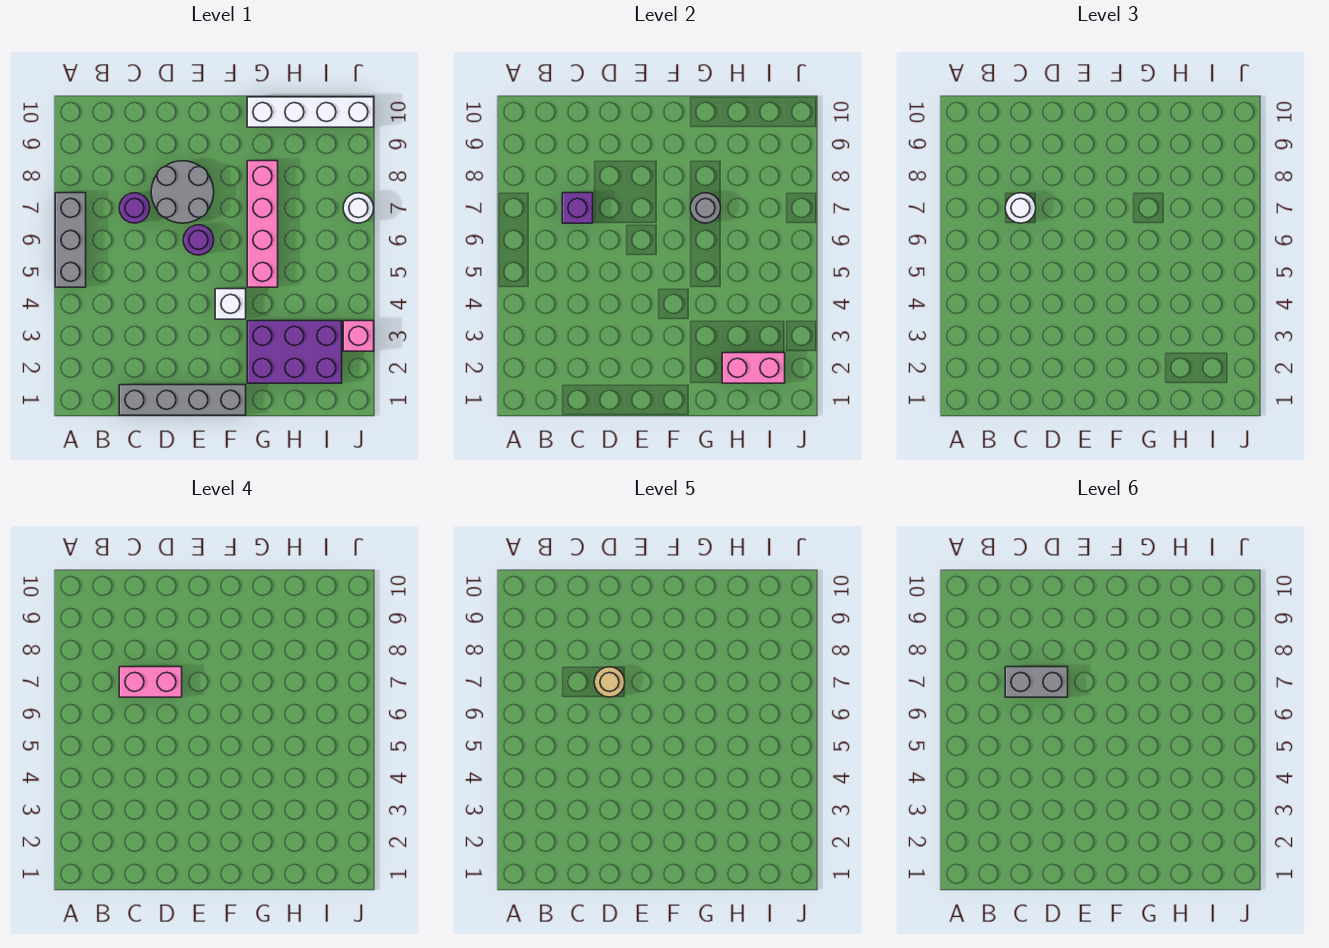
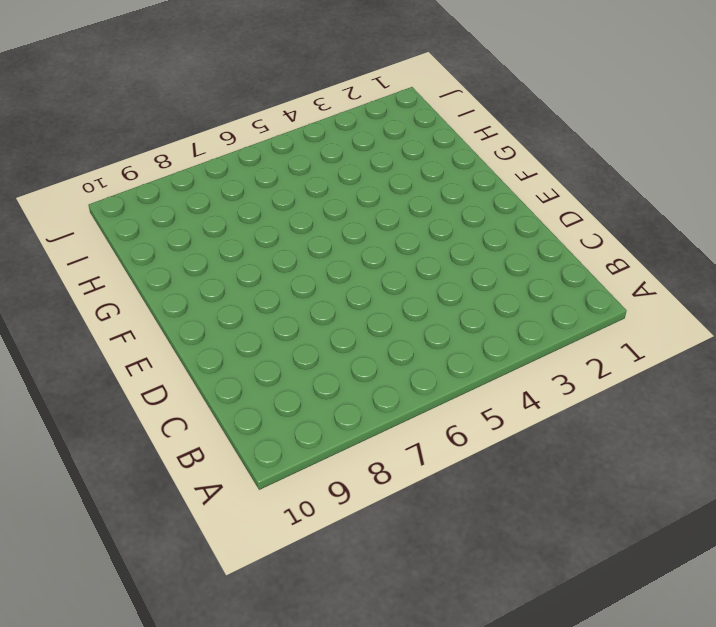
none -> grey brick A5:A7 level 1
none -> grey brick C1:F1 level 1
none -> purple round brick C7 level 1

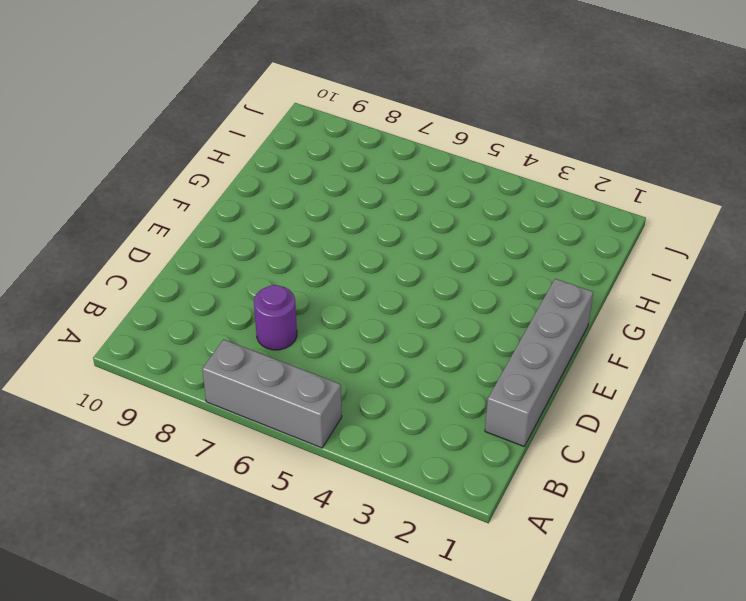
none -> grey round brick D7:E8 level 1
none -> purple round brick E6 level 1
none -> white brick F4 level 1

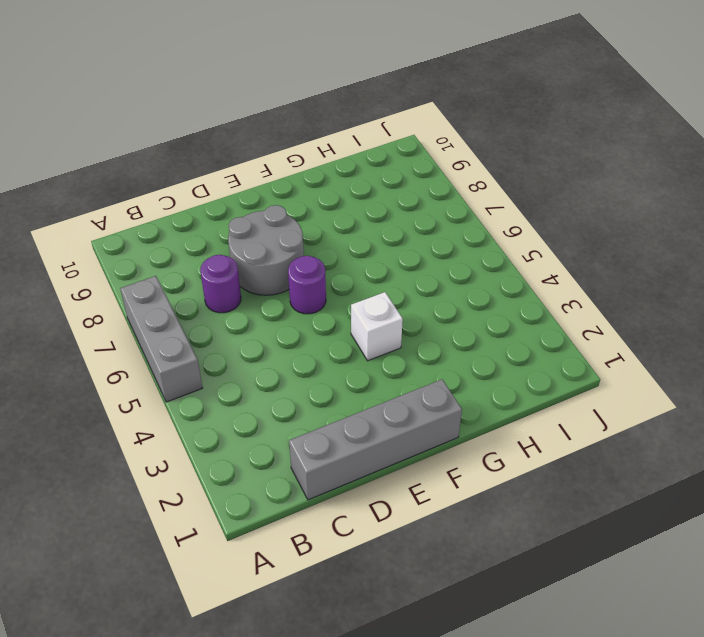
none -> purple brick G2:I3 level 1
none -> pink brick G5:G8 level 1
none -> white brick G10:J10 level 1

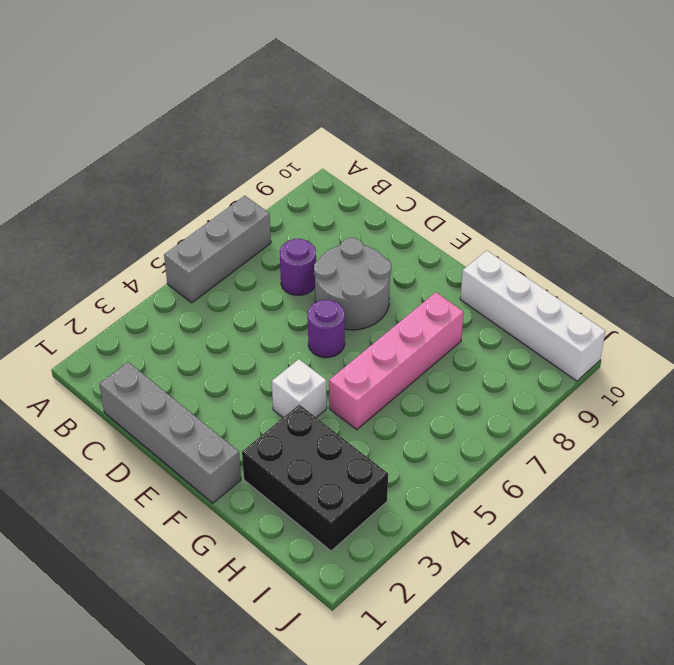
black brick G2:I3 level 1 -> purple brick G2:I3 level 1
none -> pink brick J3 level 1
none -> white round brick J7 level 1
none -> purple brick C7 level 2

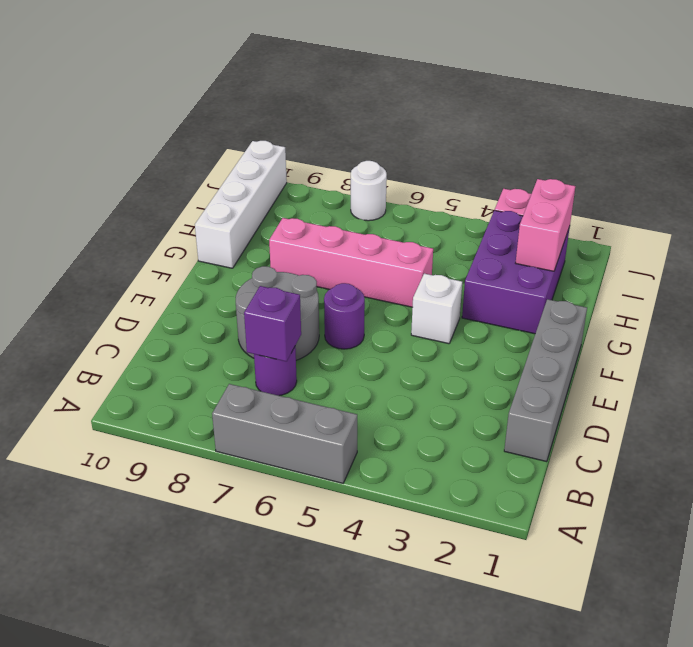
none -> grey round brick G7 level 2
none -> white round brick C7 level 3
none -> pink brick C7:D7 level 4

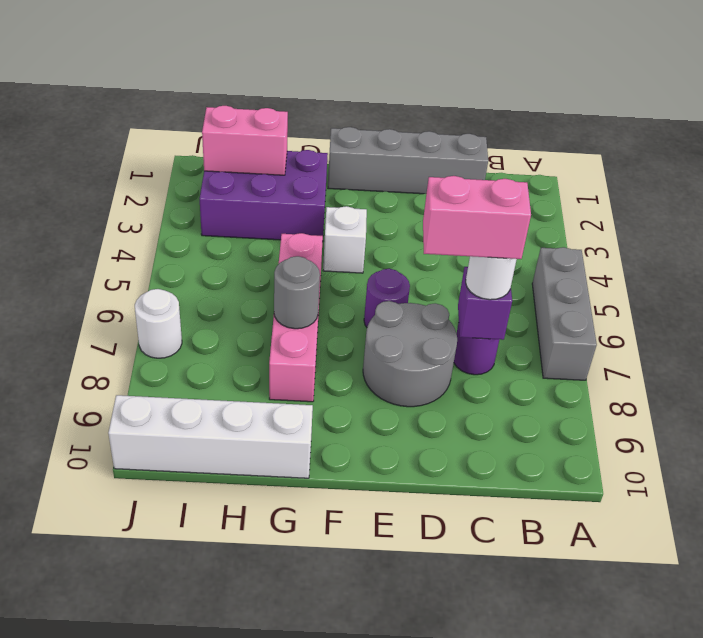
none -> pink brick J3 level 1
none -> tan round brick D7 level 5
none -> grey brick C7:D7 level 6

